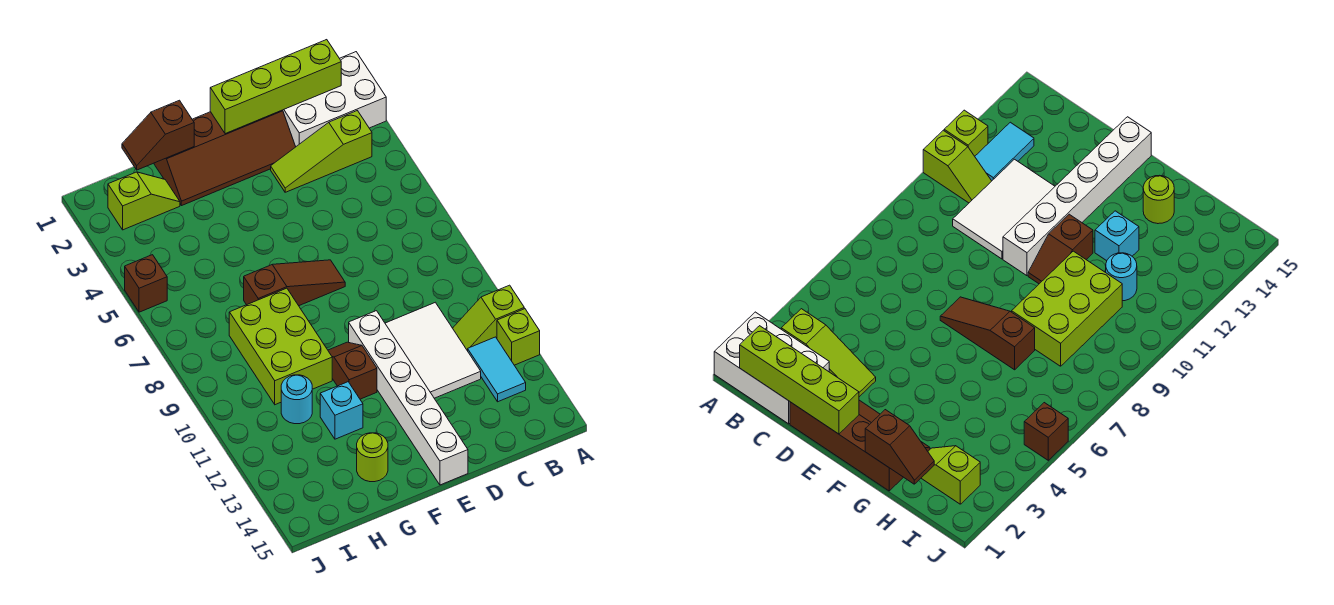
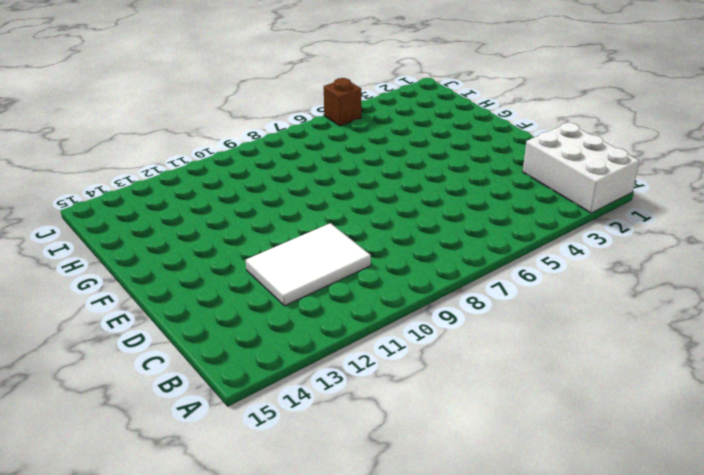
none -> lime slope A11:B11 level 1 top A
none -> lime brick A12 level 1
none -> lime slope B3:D3 level 1 top B

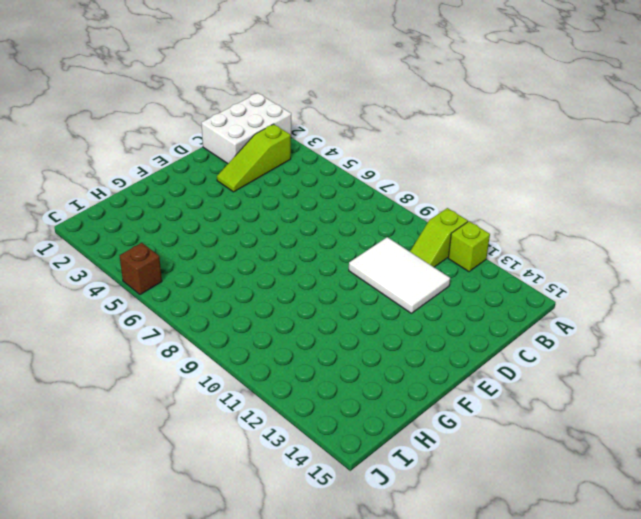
none -> cyan tile B12:B13 level 1
none -> brown slope D1:G2 level 1 top 1
none -> brown slope E7:G7 level 1 top G

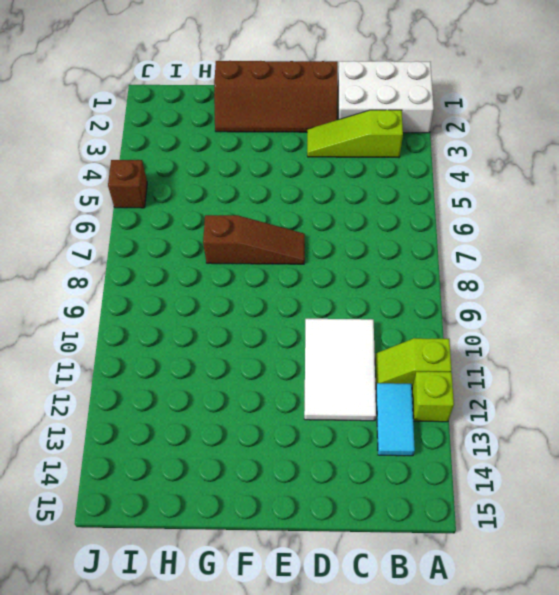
none -> white brick E10:E15 level 1
none -> brown slope F10:F11 level 1 top 11
none -> lime brick G8:H10 level 1

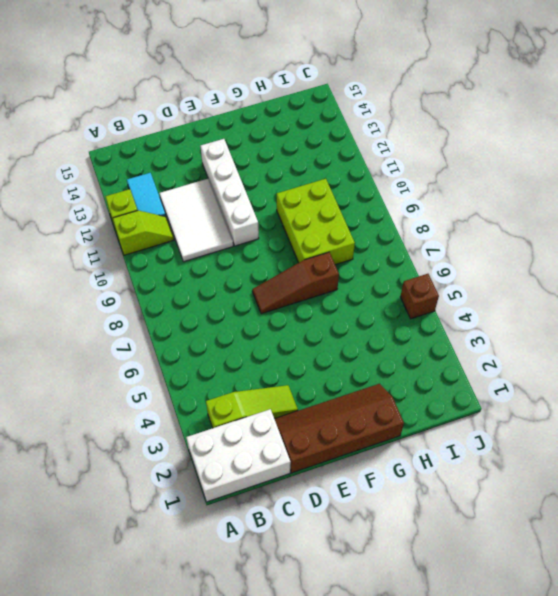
white brick E10:E13 level 1 -> white brick E10:E15 level 1
none -> brown slope F10:F11 level 1 top 11
none -> cyan brick G12 level 1
none -> lime round brick G14 level 1

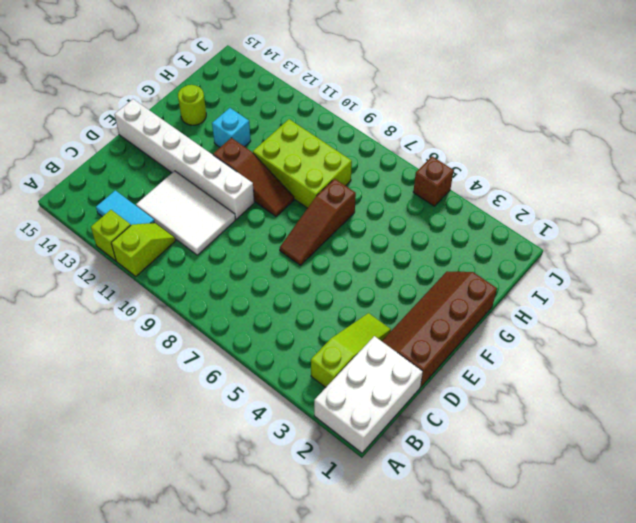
brown slope F9:F11 level 1 top 11 -> brown slope F10:F11 level 1 top 11
none -> lime slope H2:I2 level 1 top I
none -> cyan round brick H11 level 1
none -> lime brick B1:E1 level 2

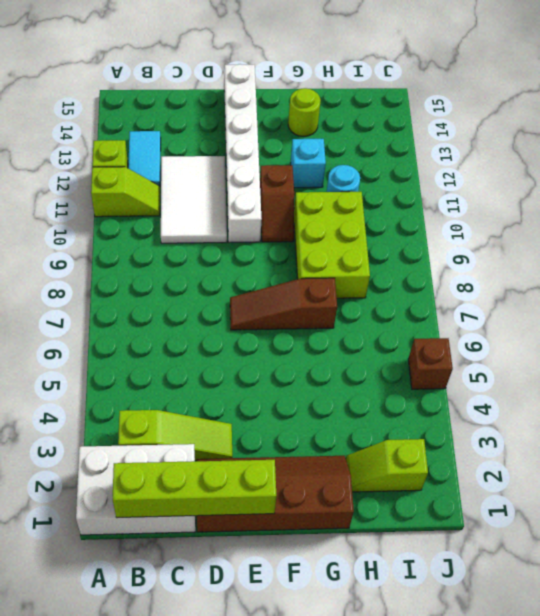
none -> brown slope G1:H1 level 2 top G

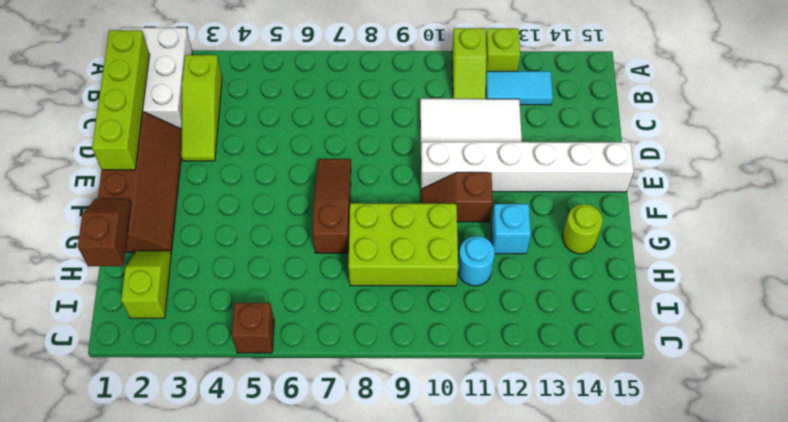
brown slope G1:H1 level 2 top H -> brown slope G1:H1 level 2 top G

